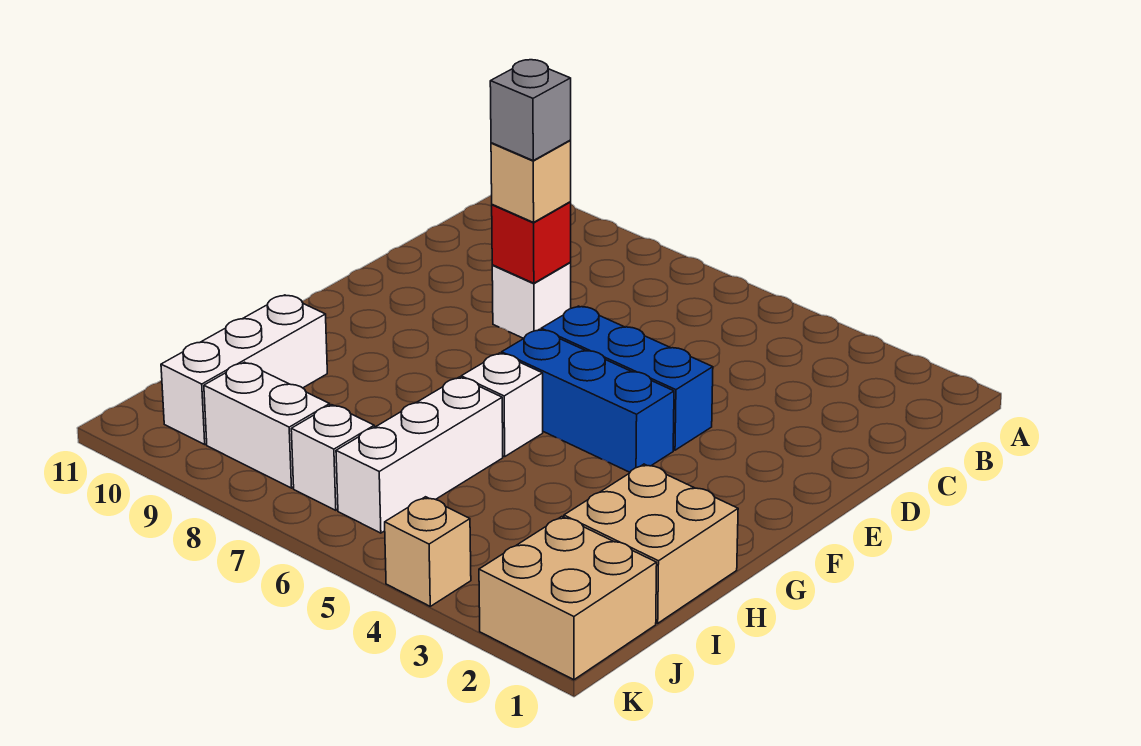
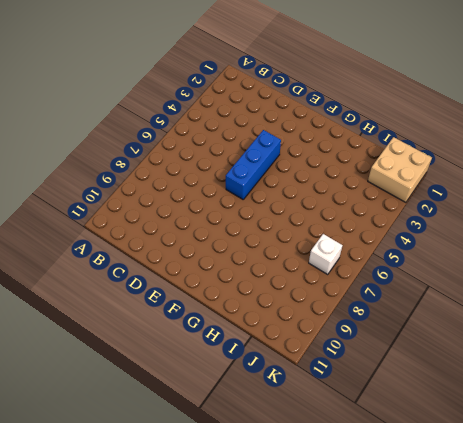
none -> white brick D8 level 1
none -> blue brick F4:F6 level 1
none -> white brick G6 level 1

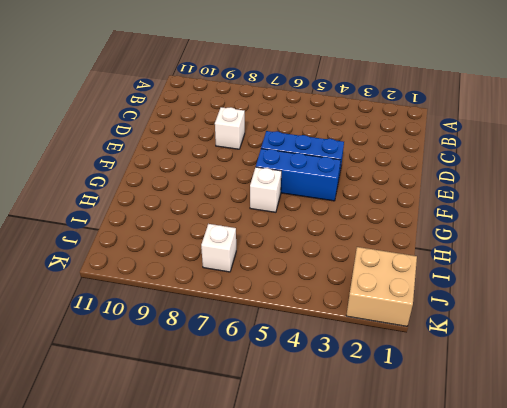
none -> tan brick H1:I2 level 1
none -> white brick H6:J6 level 1
none -> white brick H10:J10 level 1

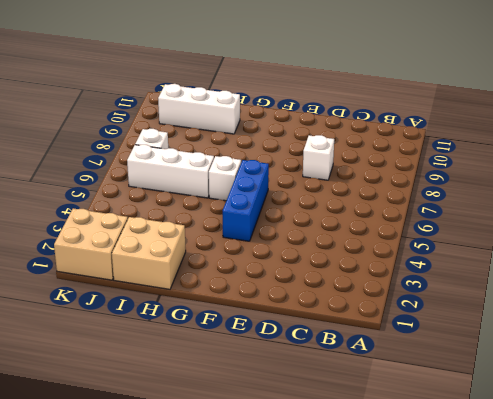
none -> blue brick E4:E6 level 1
none -> white brick J8:J9 level 1
none -> tan brick K4 level 1

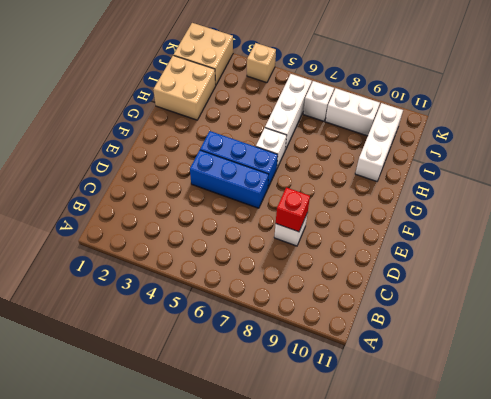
none -> tan brick D8 level 3
none -> grey brick D8 level 4

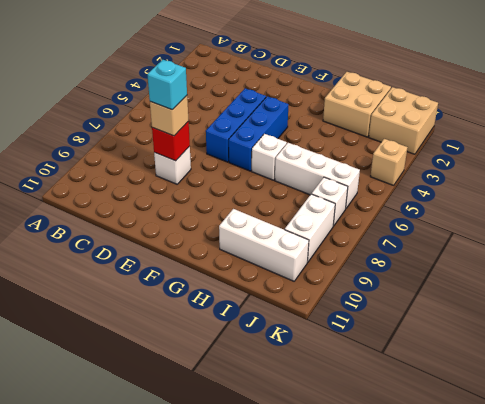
cyan brick D8 level 4 -> grey brick D8 level 4

